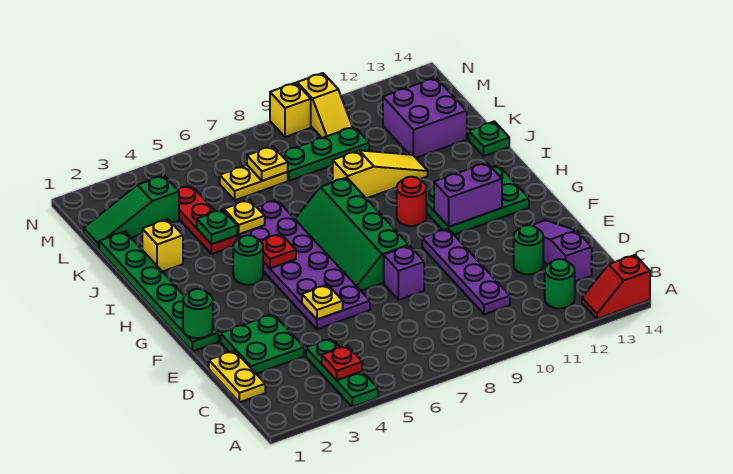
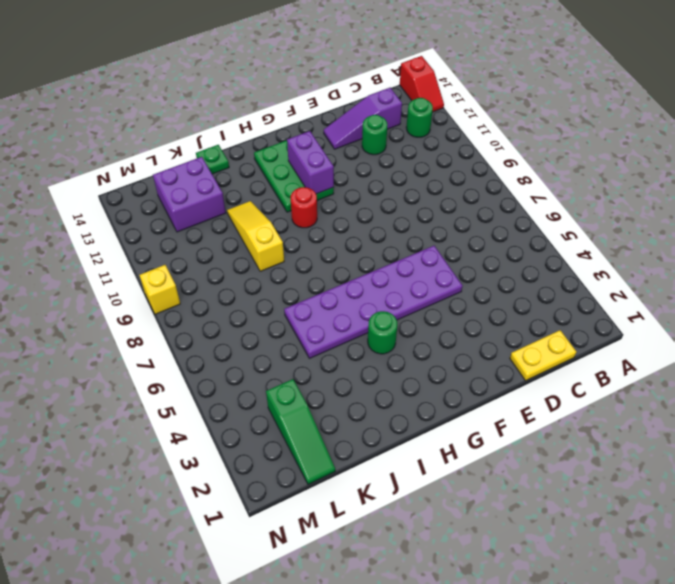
none -> green plate A4:C4 level 1
none -> purple plate C10:F10 level 1
none -> green plate D2:E3 level 1
none -> purple brick E8 level 1

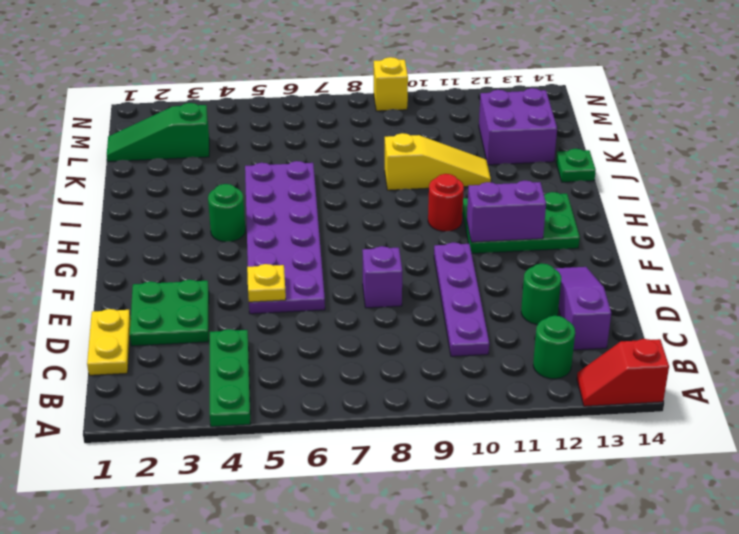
none -> green plate F1:K1 level 1
none -> green slope F7:I8 level 1 top 8
none -> yellow brick J2 level 1
none -> red plate J4:L4 level 1

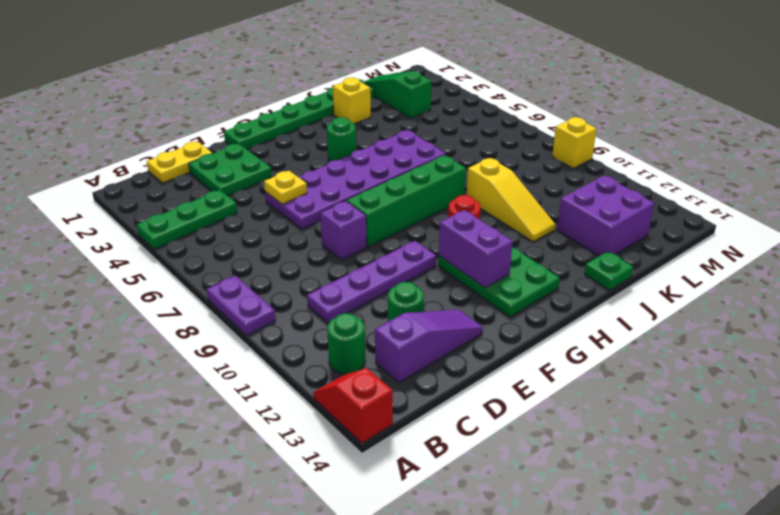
purple plate A8:A9 level 1 -> none
none -> red plate J4:L4 level 1
none -> yellow plate L6:L7 level 1
none -> green plate L8:L10 level 1
none -> yellow slope M10:N10 level 1 top N

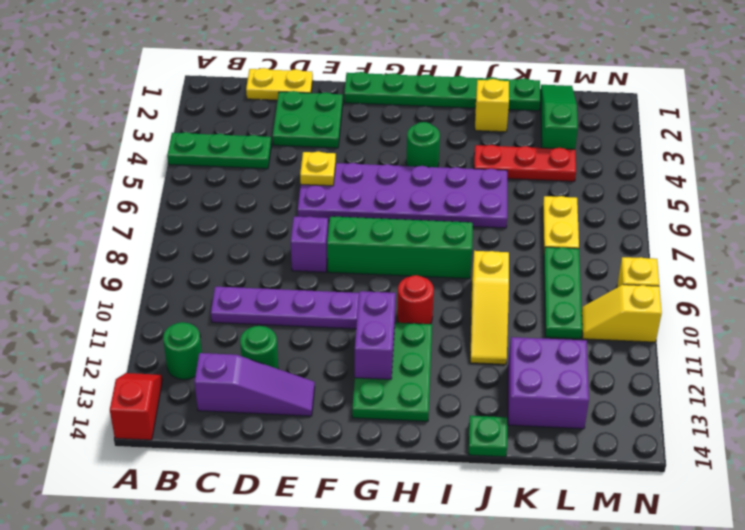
none -> red plate B4 level 2
none -> green round brick F1 level 2
none -> red plate H5 level 2
none -> green plate J4 level 2

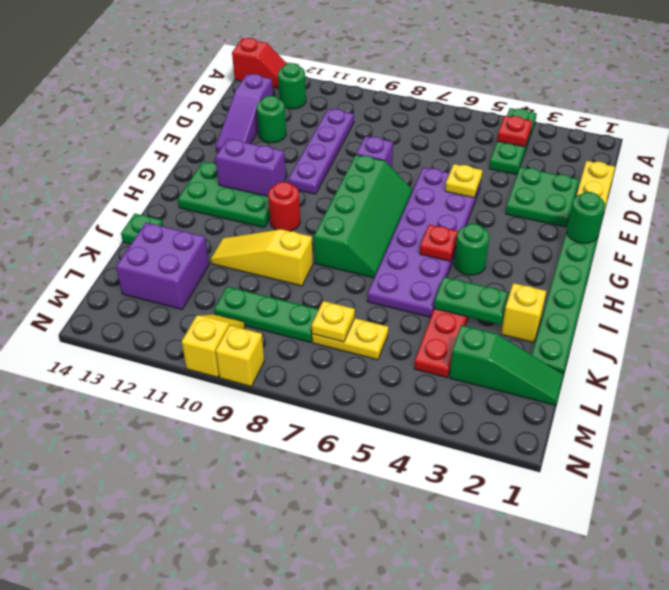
green plate J3:J4 level 2 -> green plate J4 level 2
none -> yellow plate J5 level 2

